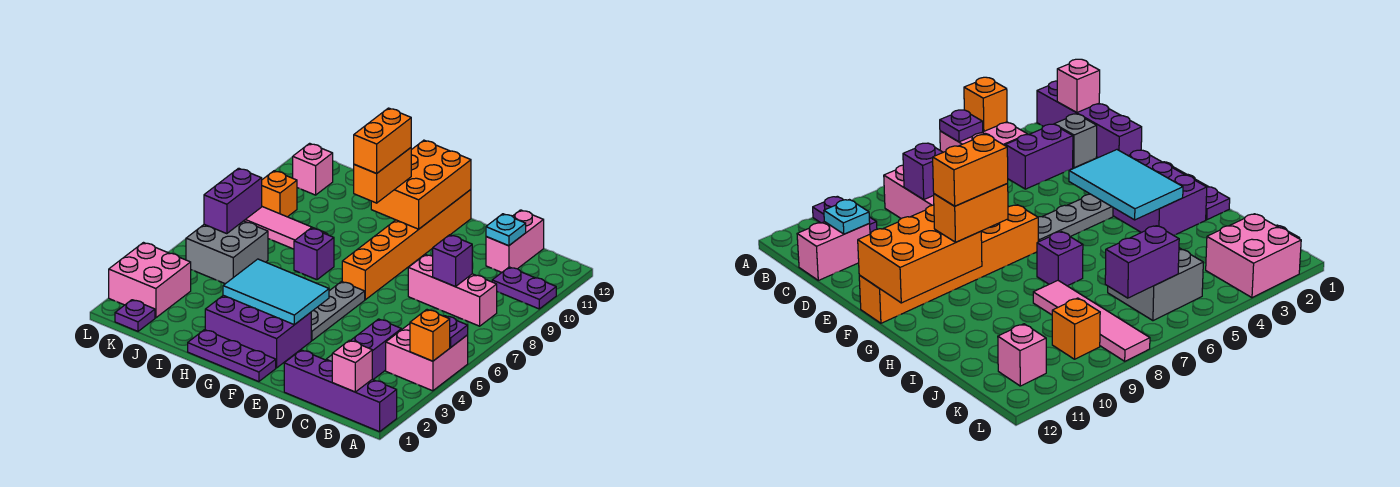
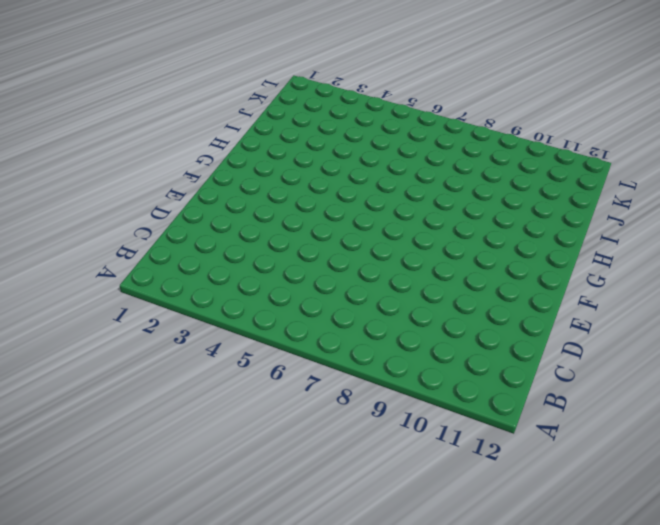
none -> purple brick A1:D1 level 1
none -> pink brick A4:B5 level 1
none -> purple plate A10:B10 level 1

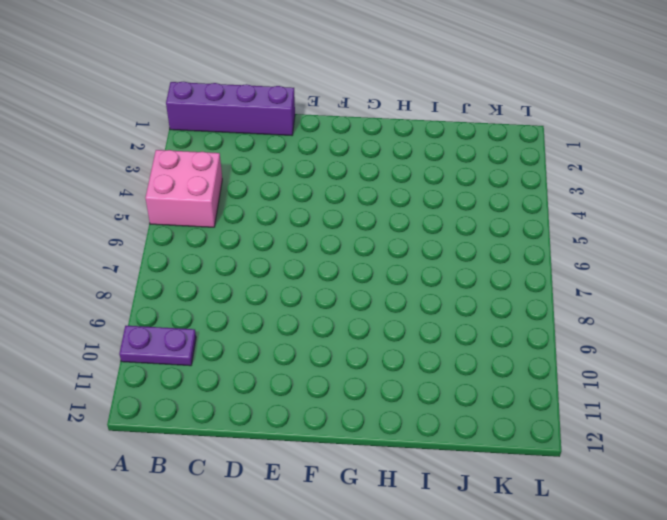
none -> pink brick B8:D8 level 1
none -> grey brick C2 level 1
none -> purple brick C3:C4 level 1

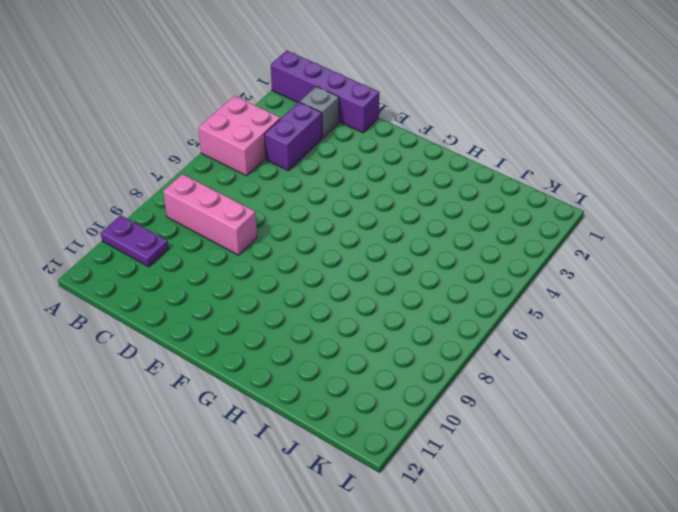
none -> pink brick C11:C12 level 1
none -> purple plate F1:H1 level 1
none -> purple brick F2:H3 level 1

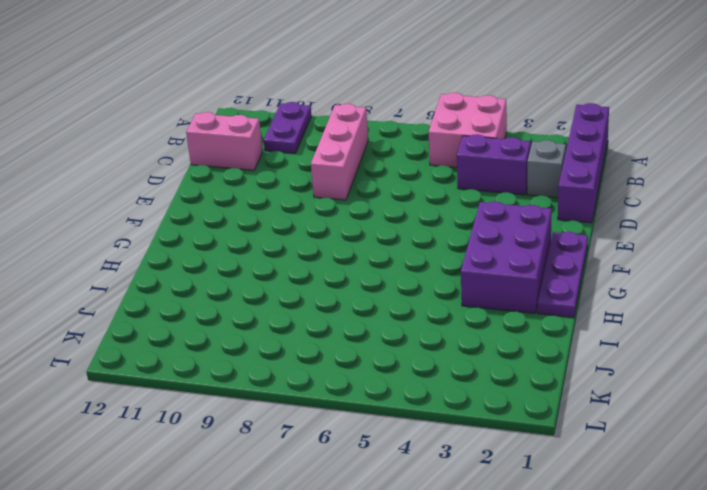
none -> grey plate F4:F6 level 1
none -> orange brick F7:F12 level 1
none -> purple brick H7 level 1

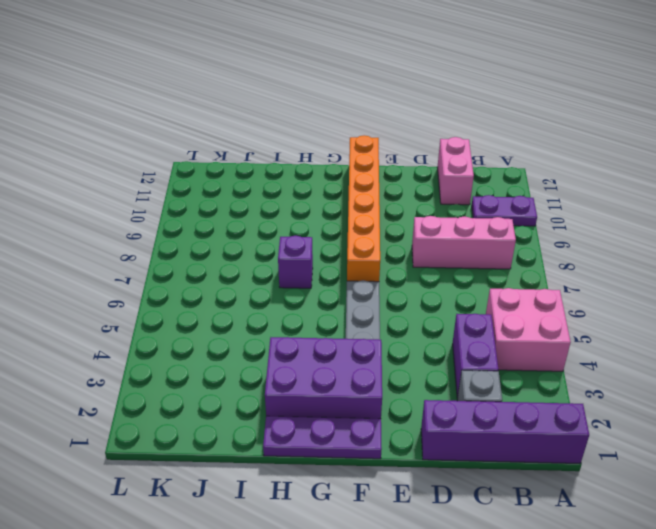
none -> pink tile I8:L8 level 1
none -> grey brick J5:K6 level 1
none -> purple plate K1 level 1

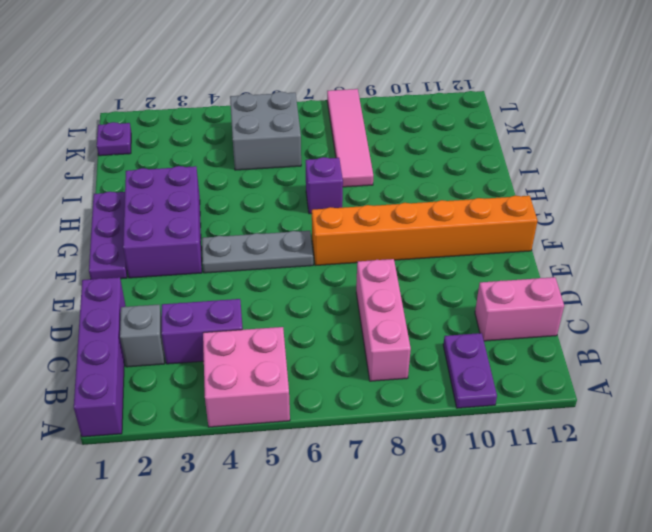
none -> pink brick K2:L3 level 1
none -> orange brick K9 level 1
none -> pink brick K11 level 1

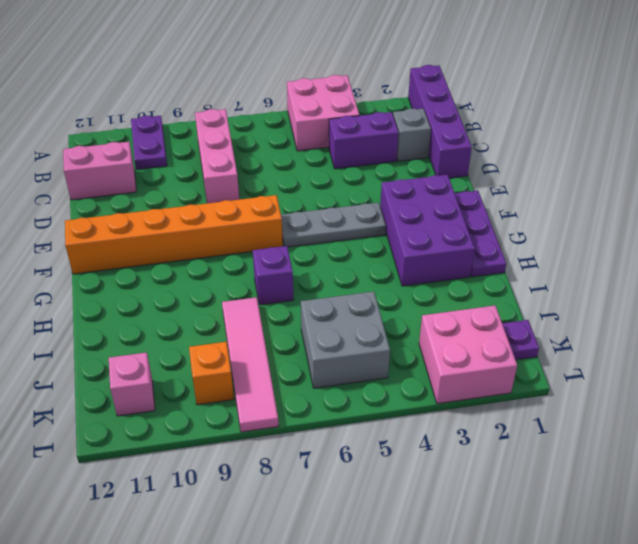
none -> orange brick A4 level 2
none -> purple plate A5 level 2
none -> pink brick B1 level 2

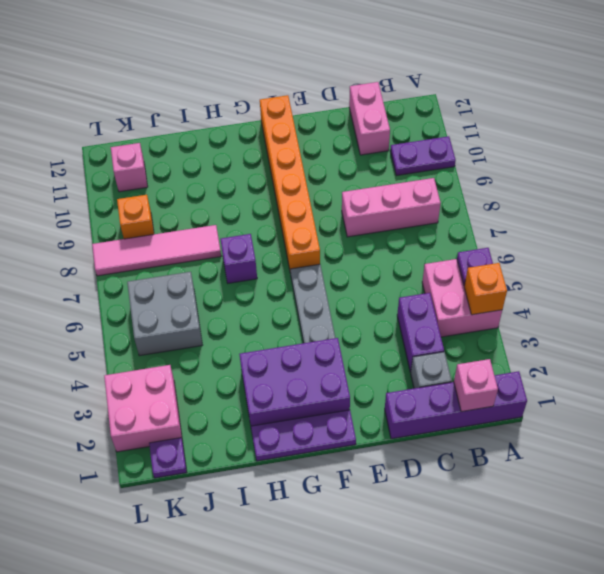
none -> purple brick C8 level 2
none -> cyan plate C11 level 2
none -> cyan tile F3:H4 level 2

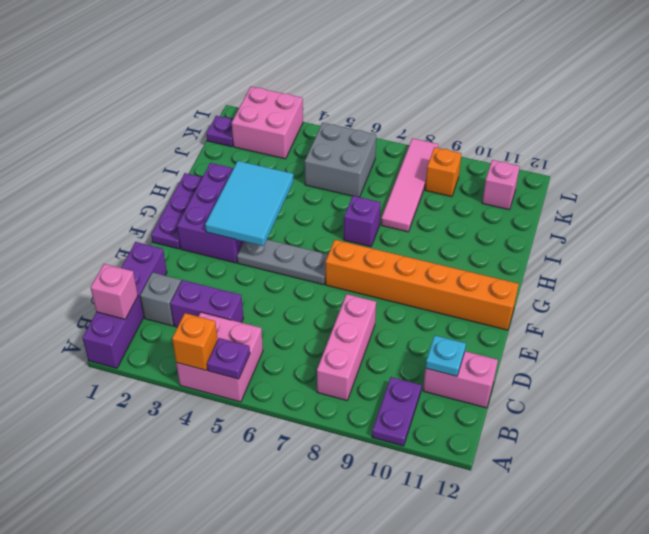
none -> purple brick C8 level 2
none -> orange brick F10:G12 level 2
none -> purple brick K6:K7 level 2

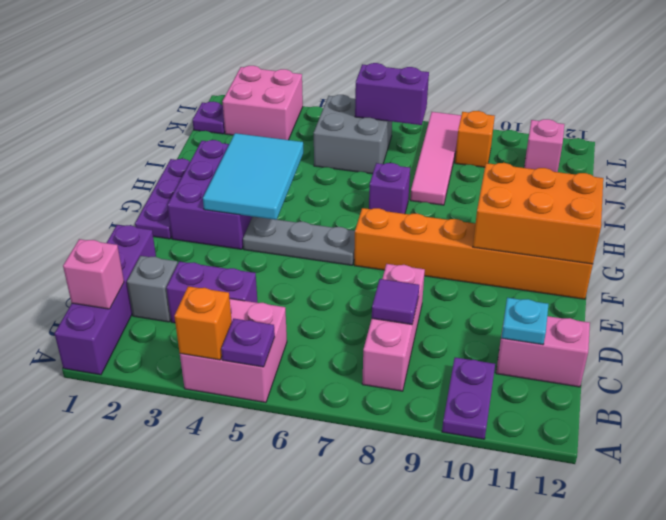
purple tile C8 level 2 -> purple brick C8 level 2
none -> orange brick G9:G10 level 3
none -> orange brick G9:G10 level 4

